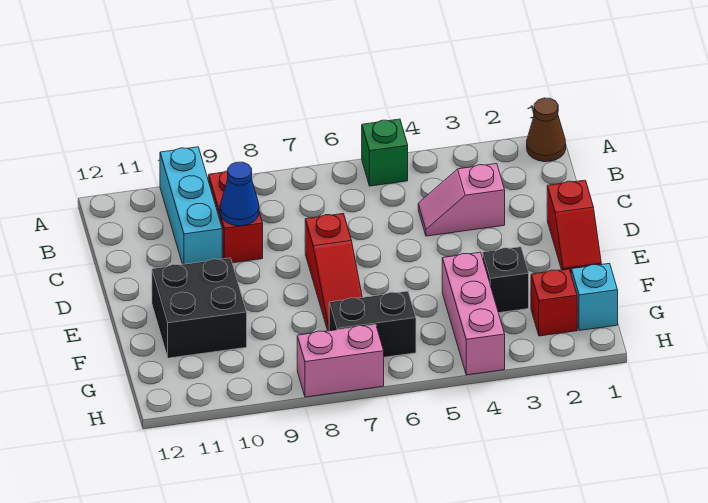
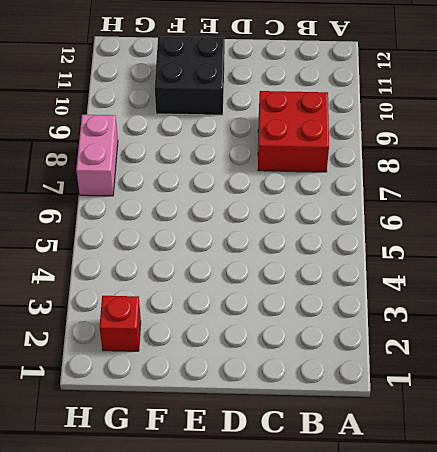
red brick B8:C9 level 1 -> red brick B9:C9 level 1
none -> brown cone A1 level 1
none -> green brick A5 level 1
none -> cyan brick A10:C10 level 1

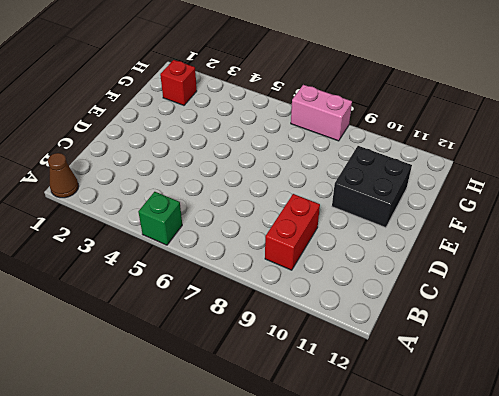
none -> cyan brick A10:C10 level 1
none -> pink slope C3:C4 level 1 top 3
none -> red slope D1:E1 level 1 top D

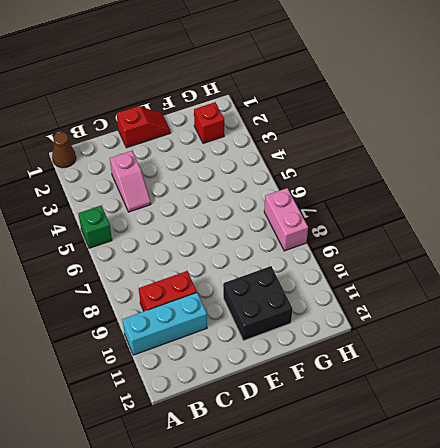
none -> red slope D7:F7 level 1 top D
none -> black brick F3 level 1
none -> pink brick F4:H4 level 1

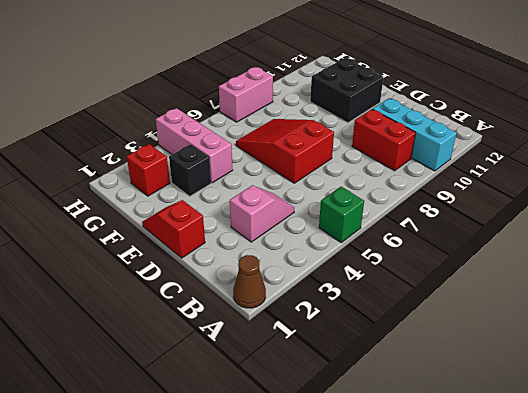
red slope D6:F7 level 1 top D -> red slope D7:F7 level 1 top D
none -> cyan brick G1 level 1
none -> black brick G6:G7 level 1
none -> blue cone C9 level 2

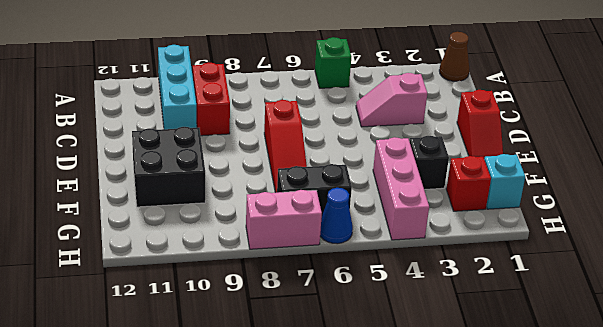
blue cone H6 level 1 -> blue cone C9 level 2

